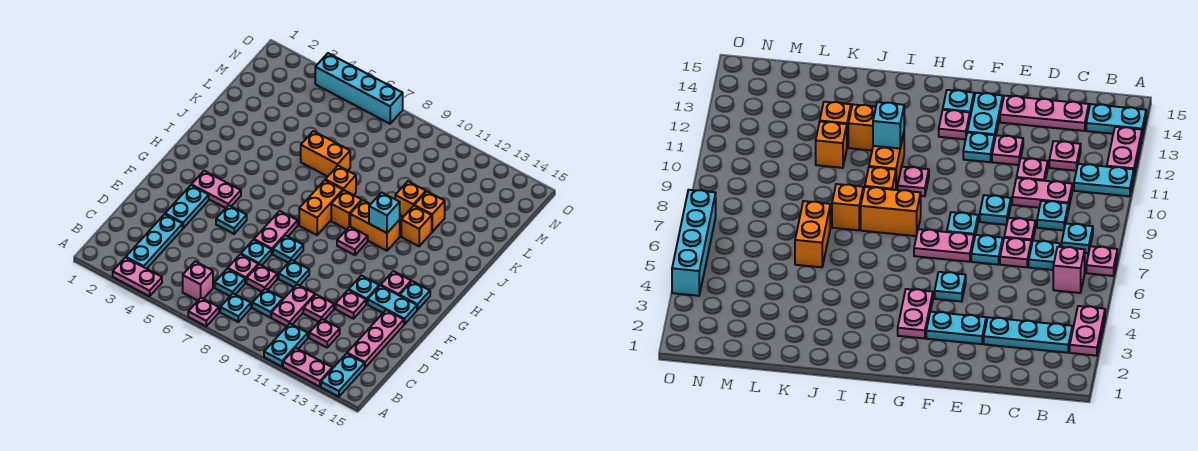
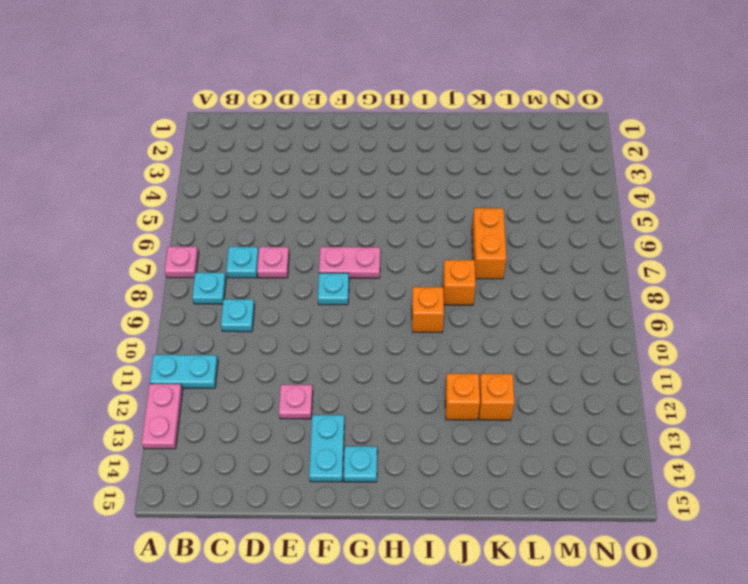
none -> pink plate A3:A4 level 1
none -> cyan plate A14:B14 level 1
none -> cyan plate B3:D3 level 1
none -> pink brick B6 level 1

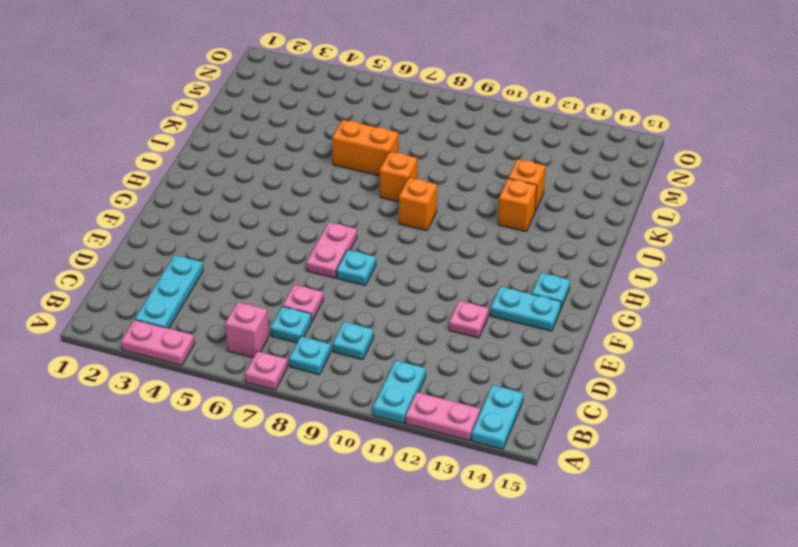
none -> pink plate C10:D10 level 1
none -> pink plate C12 level 1
none -> pink plate C14:E14 level 1
none -> pink plate D8 level 1

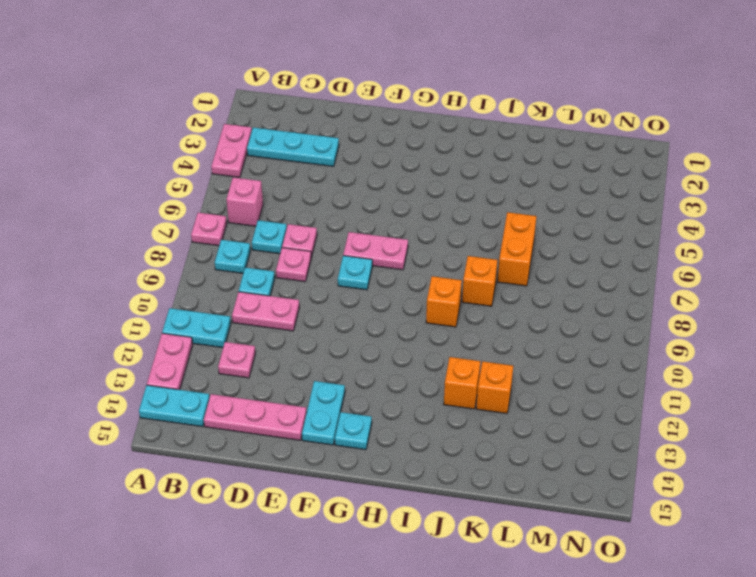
none -> pink plate D11 level 1
none -> cyan plate E3:F3 level 1
none -> cyan plate E7 level 1
none -> cyan plate E9 level 1

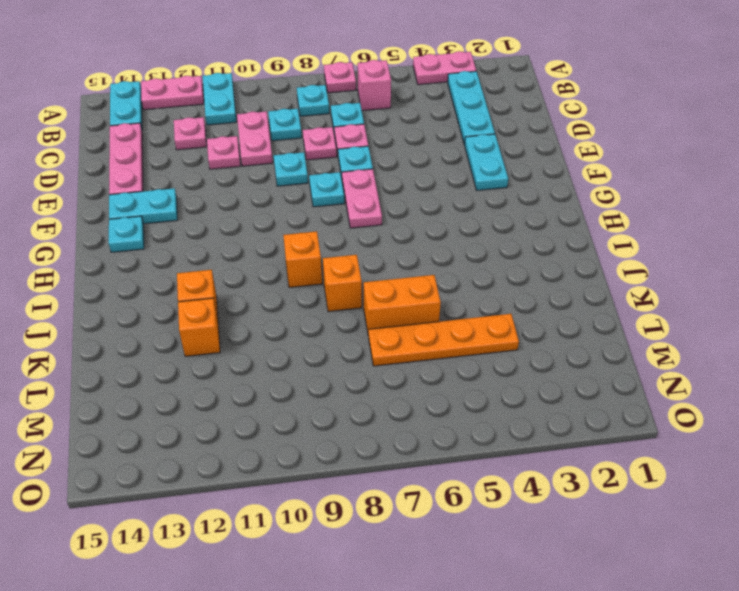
orange plate L4:L7 level 1 -> none
none -> pink plate E12 level 1
none -> cyan plate F5 level 1
none -> cyan plate F12 level 1
none -> pink plate G3:G4 level 1

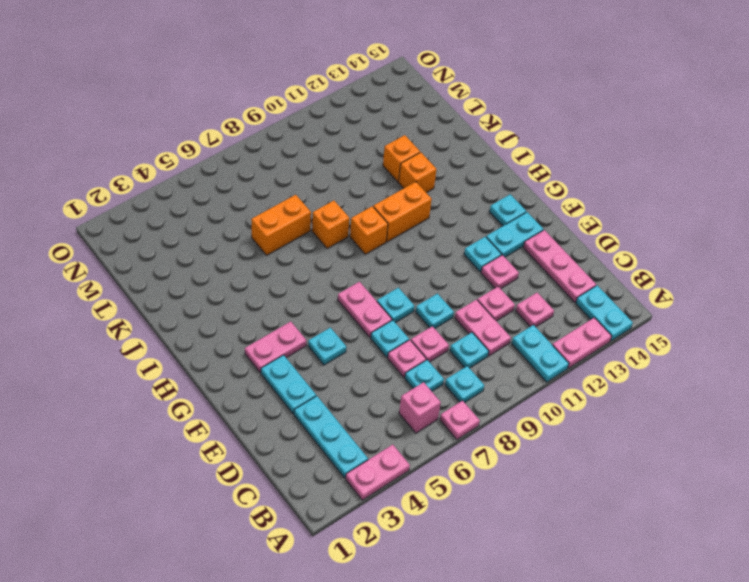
none -> pink plate G13 level 1
none -> orange brick H8:I8 level 1
none -> pink plate H10 level 1
none -> orange brick K11 level 1

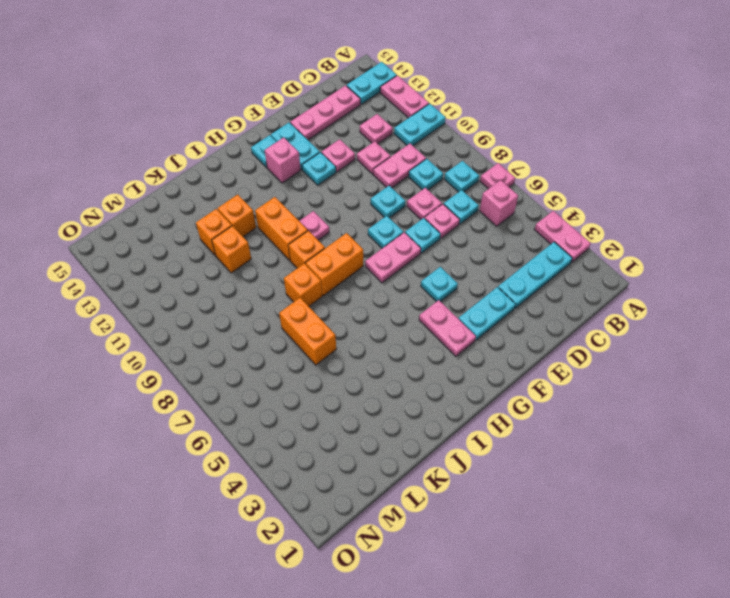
pink brick G13 level 1 -> pink plate G13 level 1
none -> cyan brick O4:O7 level 1
none -> cyan brick I11 level 2

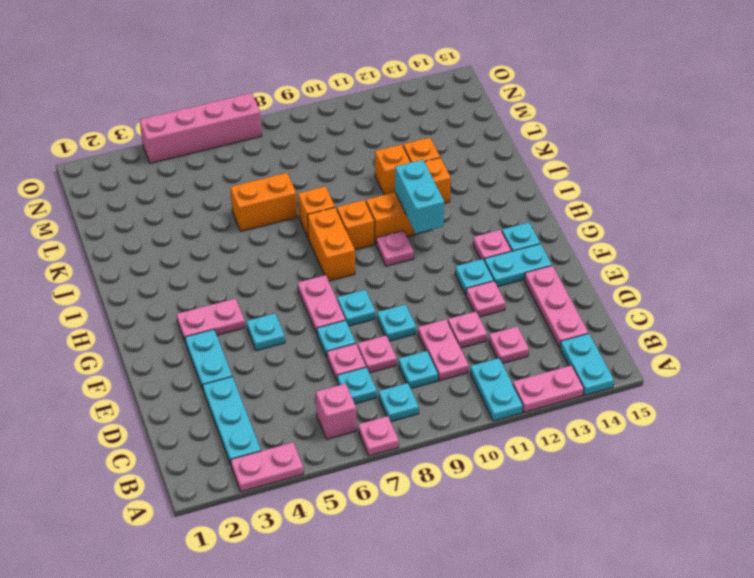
cyan brick H11:I11 level 2 -> cyan brick I11 level 2
pink brick O4:O7 level 1 -> cyan brick O4:O7 level 1

